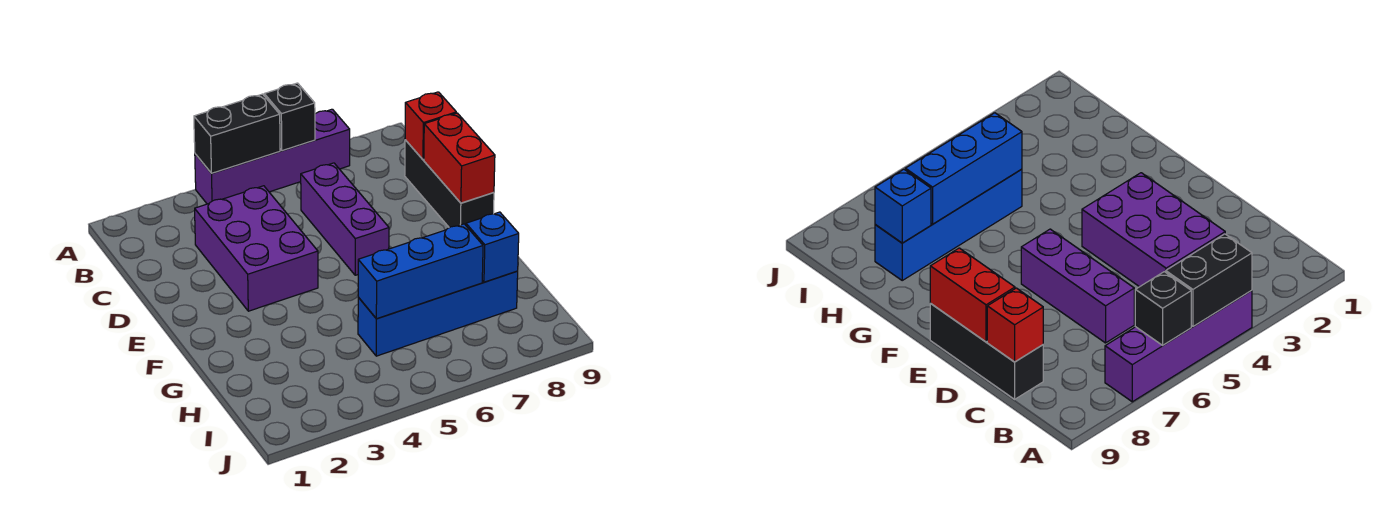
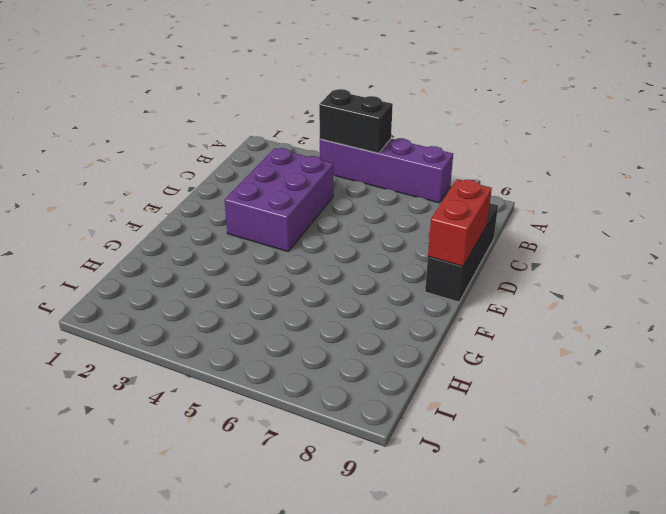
none -> purple brick C6:E6 level 1
none -> blue brick H5:H8 level 1

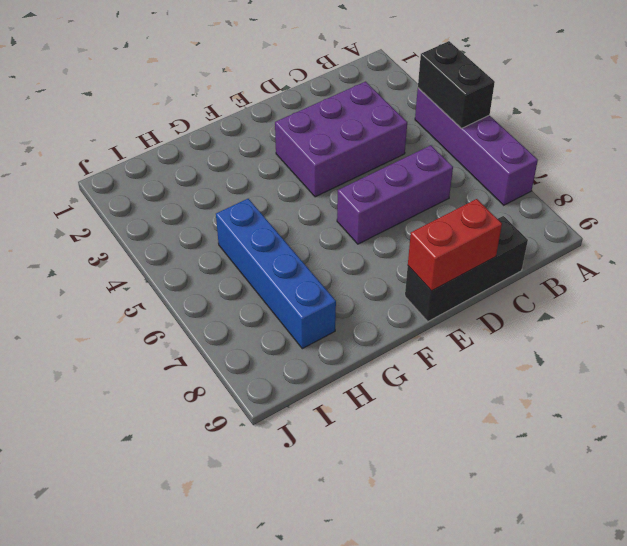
none -> black brick A6 level 2
none -> red brick C9 level 2

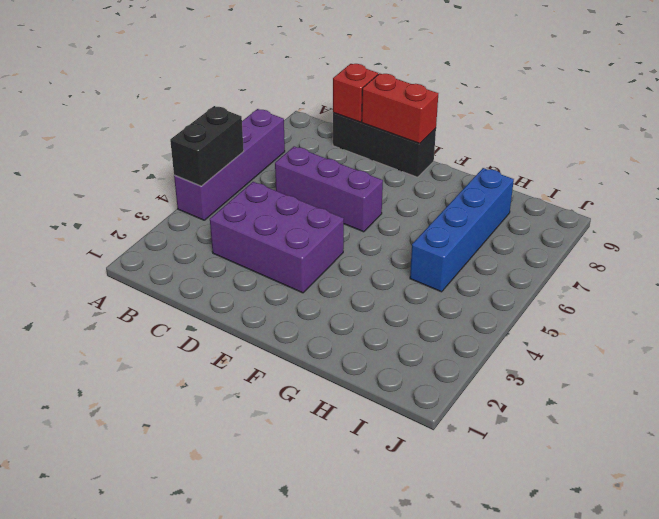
none -> black brick A6 level 2
none -> blue brick H5:H7 level 2

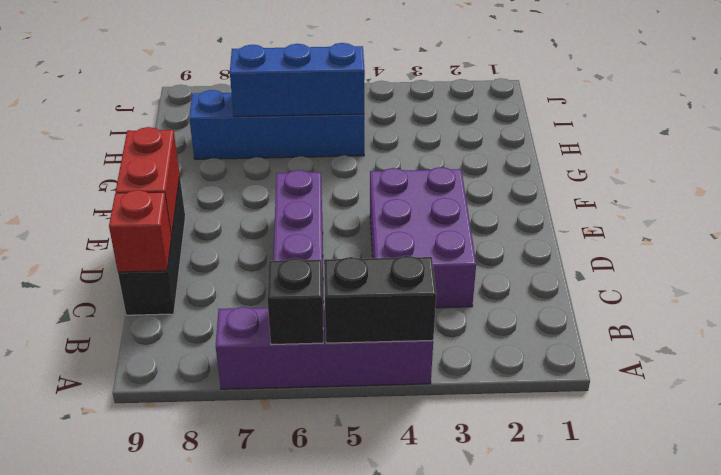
none -> blue brick H8 level 2

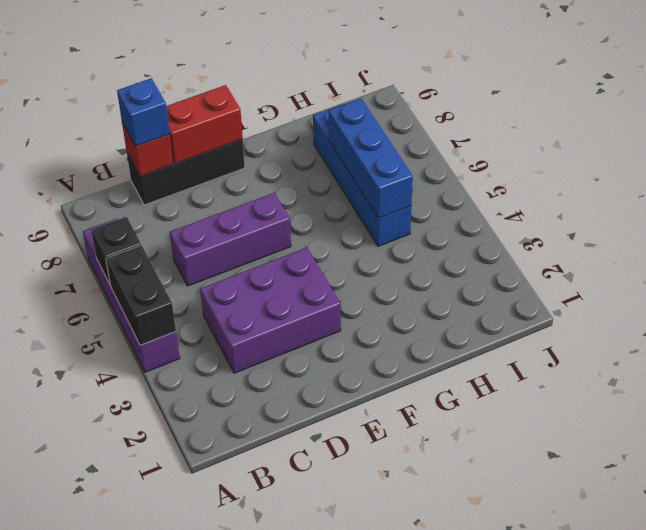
blue brick C9 level 3 -> blue brick H8 level 2

